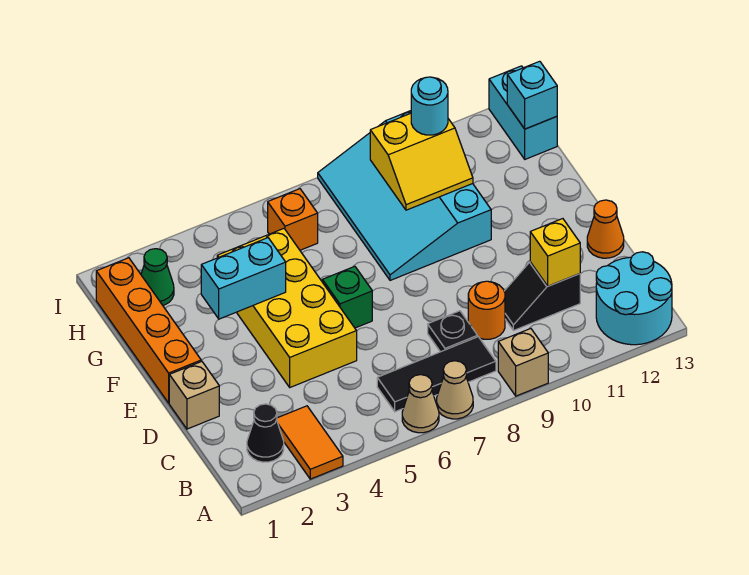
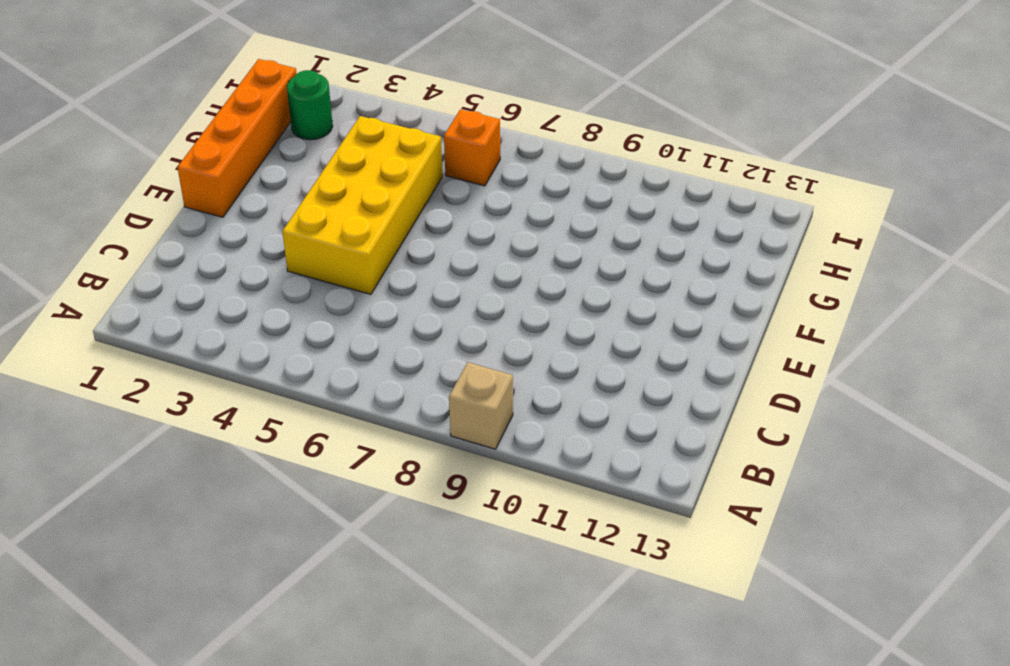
green round brick H2 level 1 -> green cone H2 level 1
none -> orange tile A3:B3 level 1
none -> tan cone A6 level 1
none -> tan cone A7 level 1

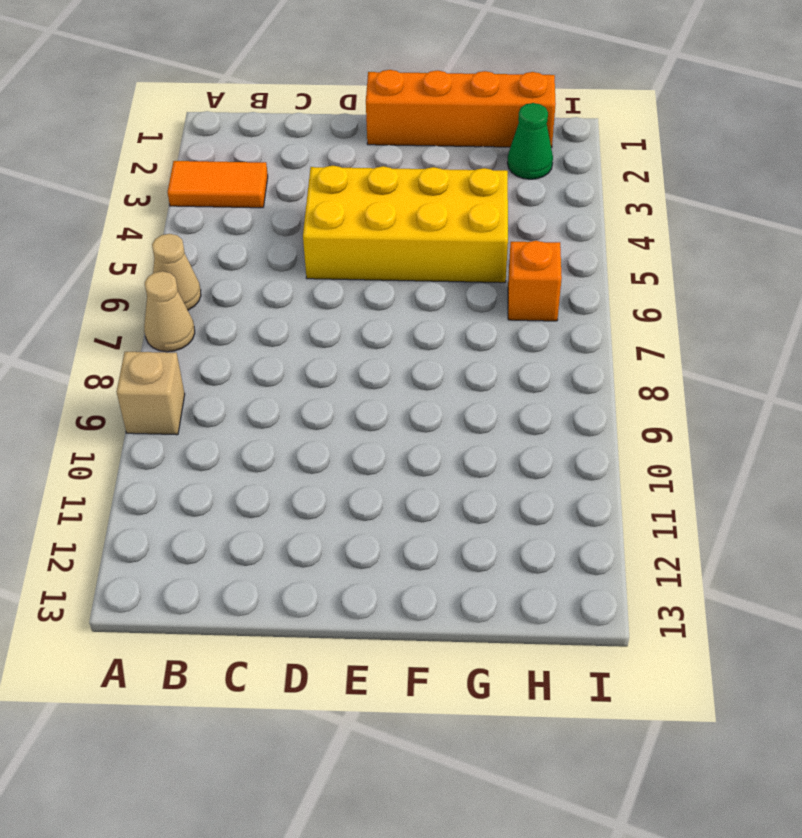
none -> cyan round brick A12:B13 level 1
none -> black cone B2 level 1
none -> black tile B6:B8 level 1

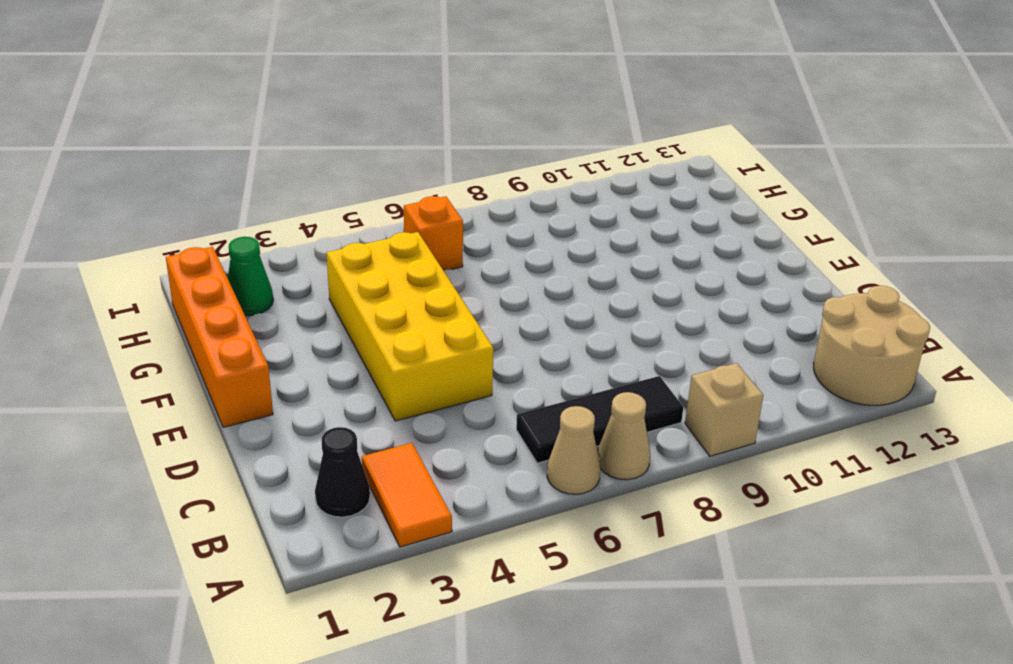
tan round brick A12:B13 level 1 -> cyan round brick A12:B13 level 1
none -> black plate C8 level 1
none -> orange round brick C9 level 1
none -> black slope C10:C11 level 1 top 11

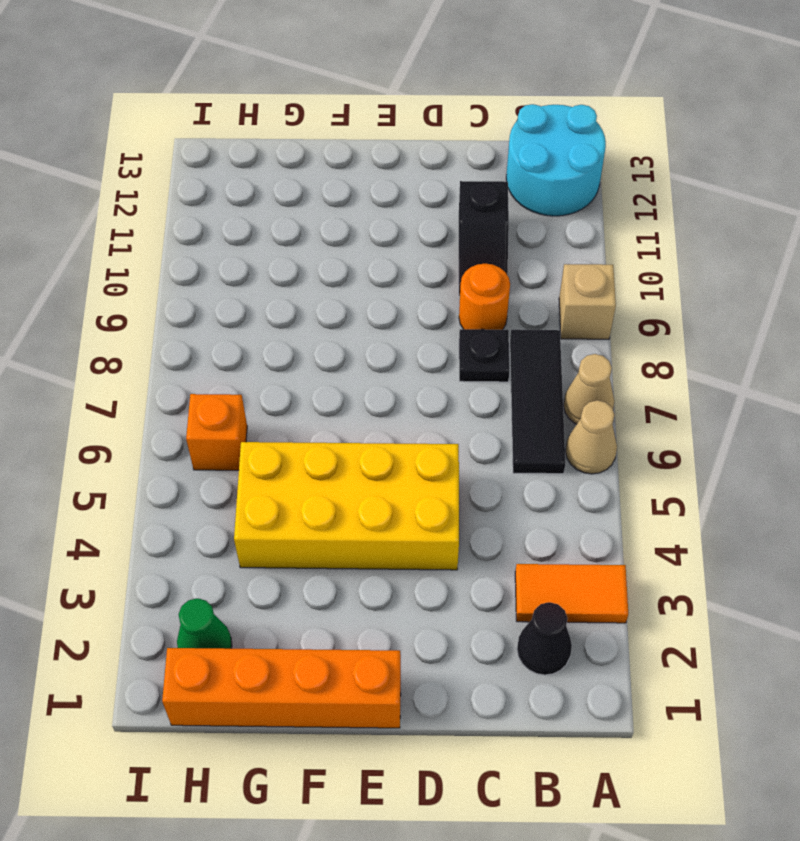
none -> tan brick D1 level 1
none -> orange cone D13 level 1
none -> green brick E6 level 1

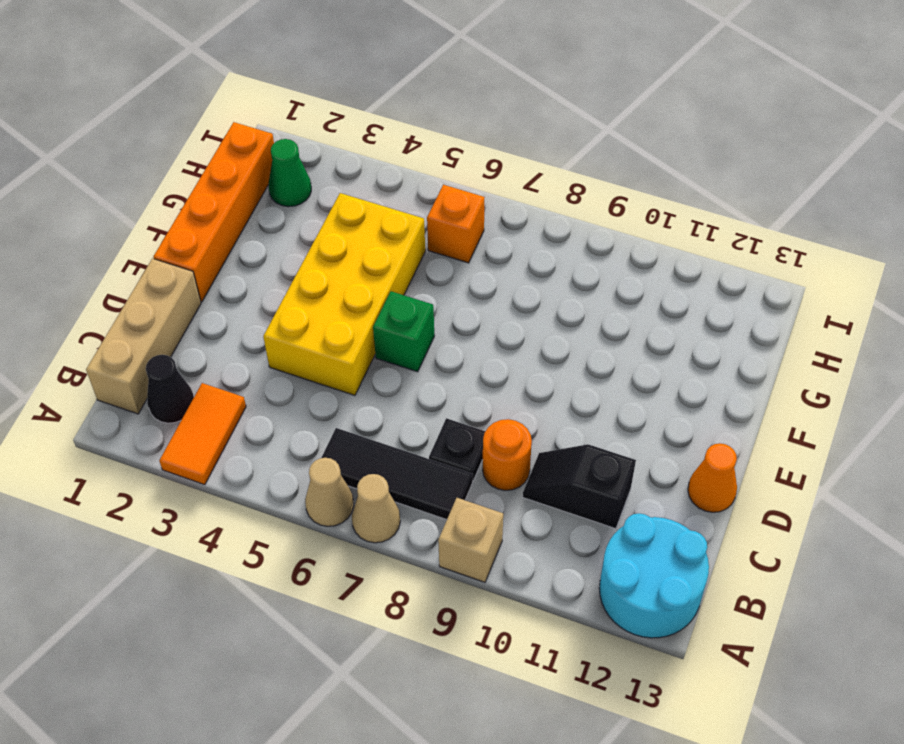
tan brick B1:D1 level 1 -> tan brick D1 level 1
none -> cyan slope F8:I10 level 1 top 10
none -> cyan brick H13:I13 level 1
none -> yellow brick C11 level 2

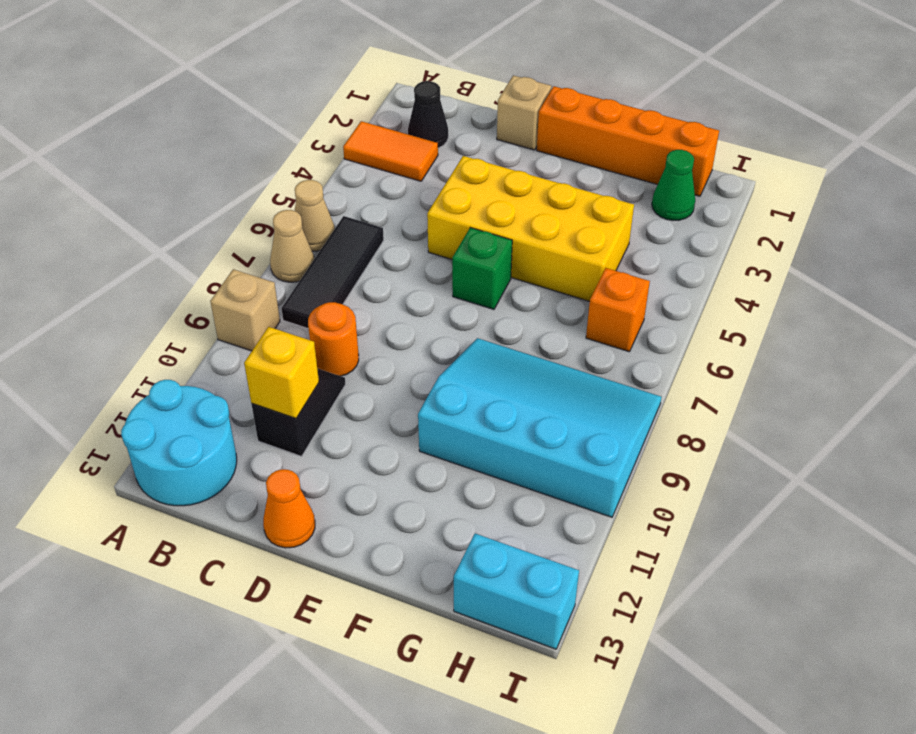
none -> black plate C8 level 1
none -> cyan brick F3:F4 level 2
none -> yellow slope G9:H10 level 2 top H

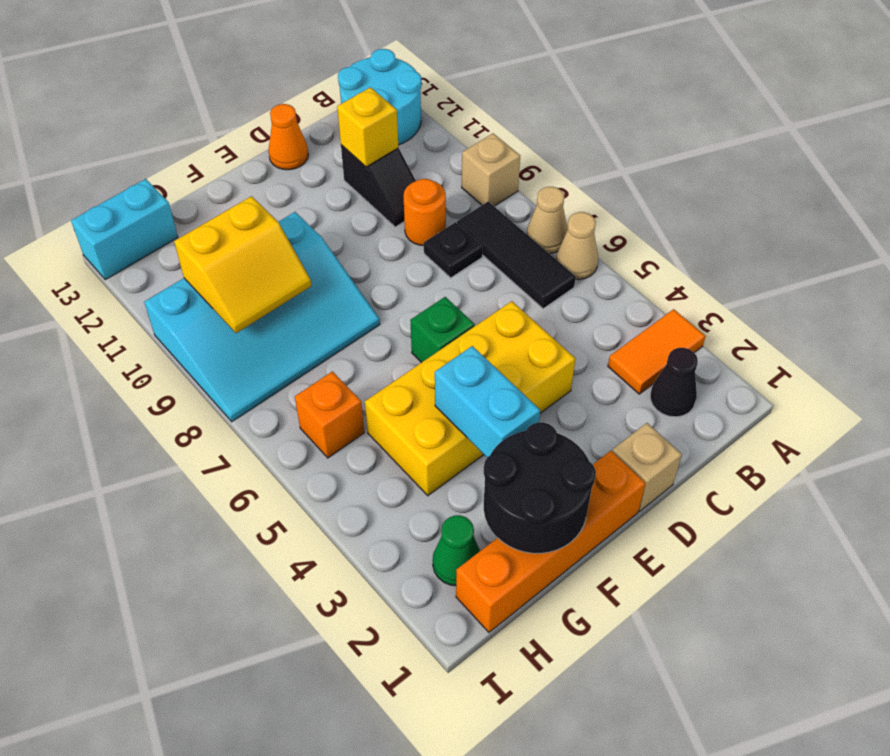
black round brick F1:G2 level 2 -> none
yellow slope G9:H10 level 2 top 10 -> yellow slope G9:H10 level 2 top H
none -> cyan brick H13 level 2
none -> cyan round brick H10 level 3

